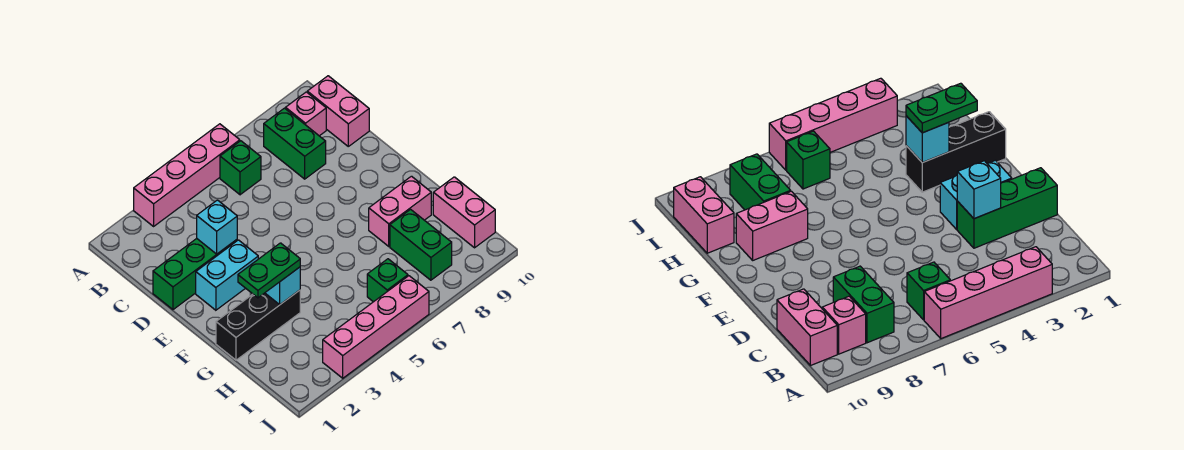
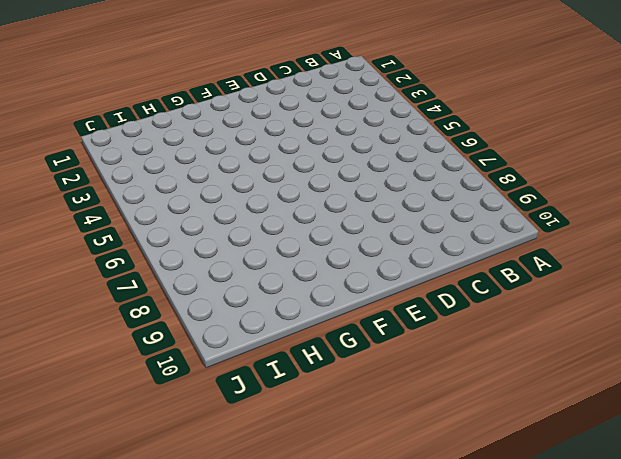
none -> pink brick A3:A6 level 1
none -> green brick B6 level 1
none -> green brick B8:C8 level 1

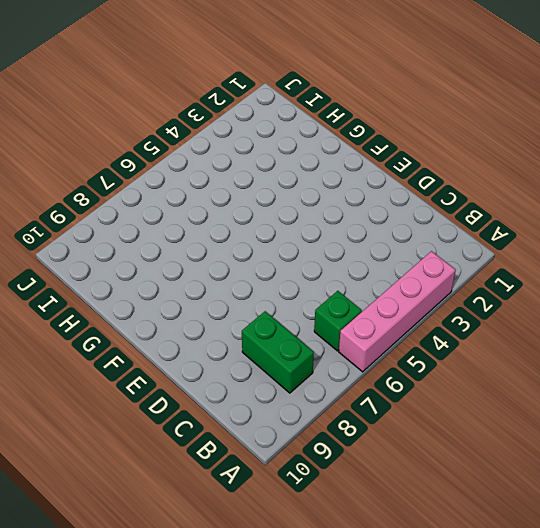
none -> pink brick B9 level 1
none -> pink brick B10:C10 level 1
none -> green brick D1:D3 level 1

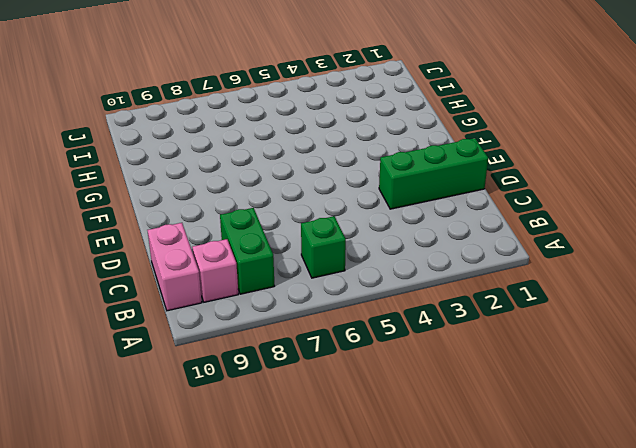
none -> pink brick A3:A6 level 1
none -> cyan brick E2:E3 level 1
none -> black brick G1:G3 level 1

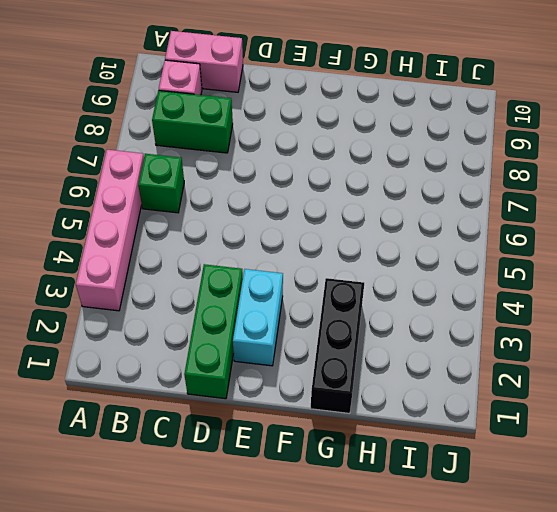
none -> pink brick G8:G9 level 1
none -> green brick H8:I8 level 1
none -> pink brick H10:I10 level 1

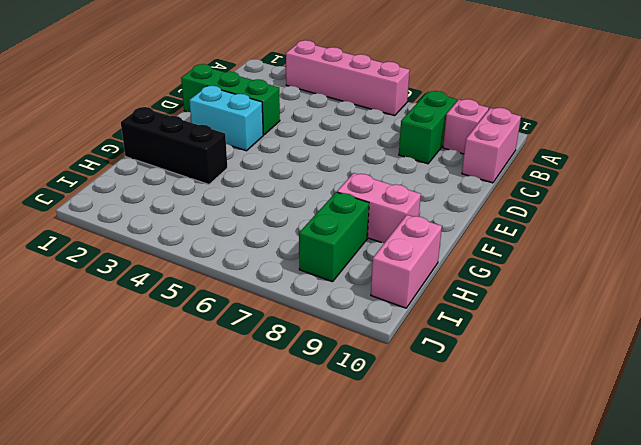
none -> green brick B6 level 1
none -> green brick I6 level 1
none -> pink brick J3:J6 level 1

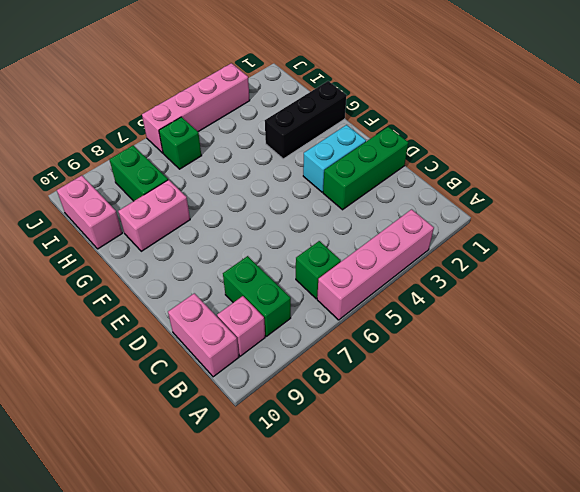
none -> cyan brick D3 level 2
none -> cyan brick G3 level 2
none -> green plate G2:G3 level 3

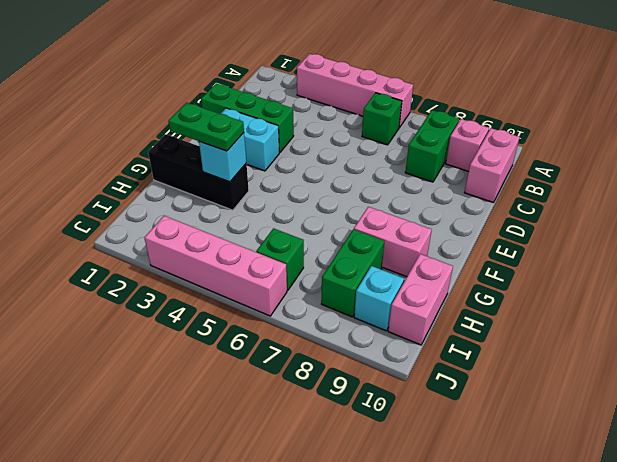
cyan brick I9 level 1 -> cyan brick D3 level 2

